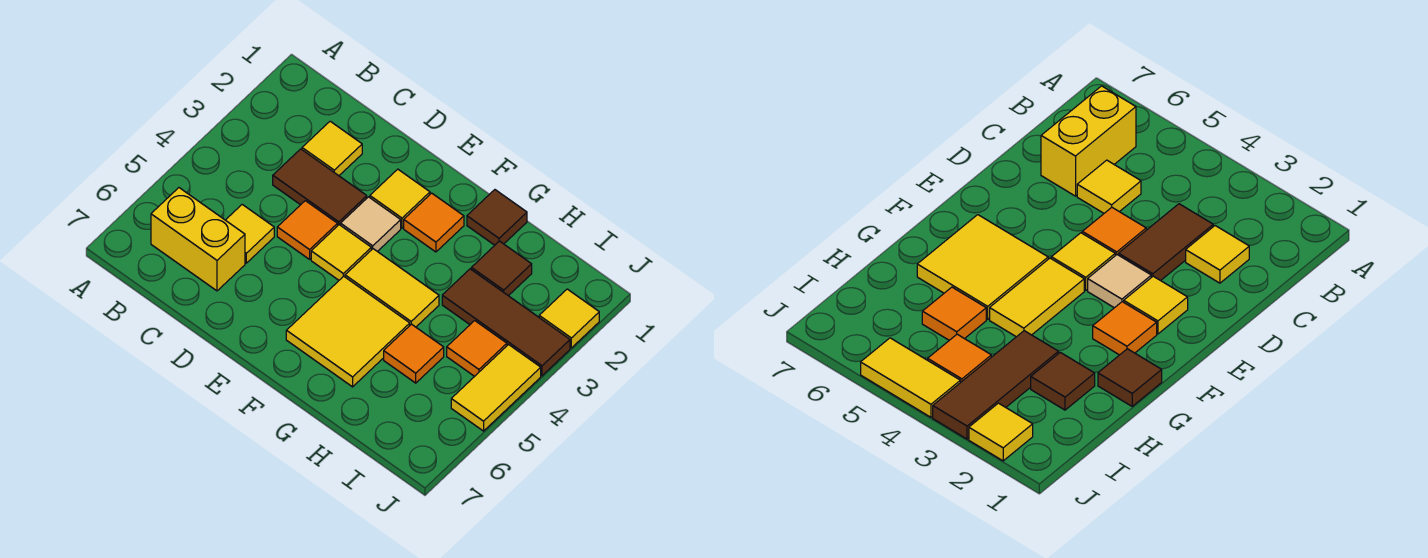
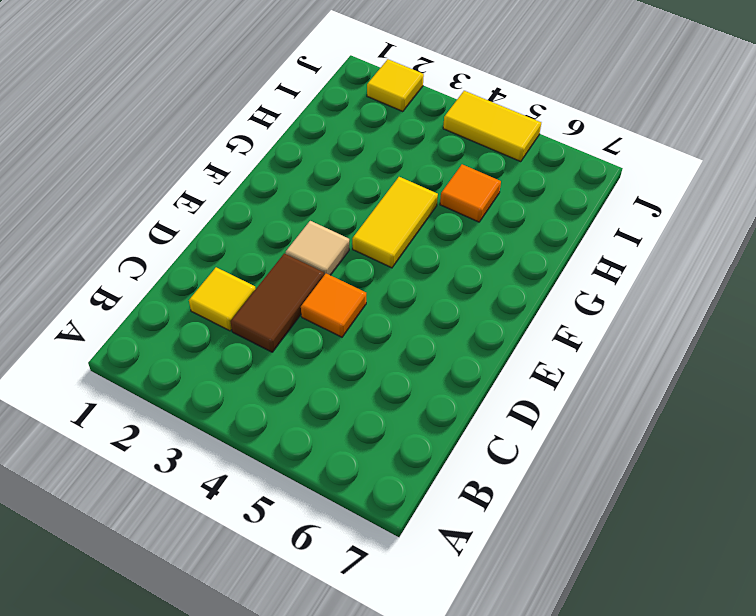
none -> yellow brick B6:C6 level 1
none -> yellow tile C5 level 1
none -> yellow tile E2 level 1

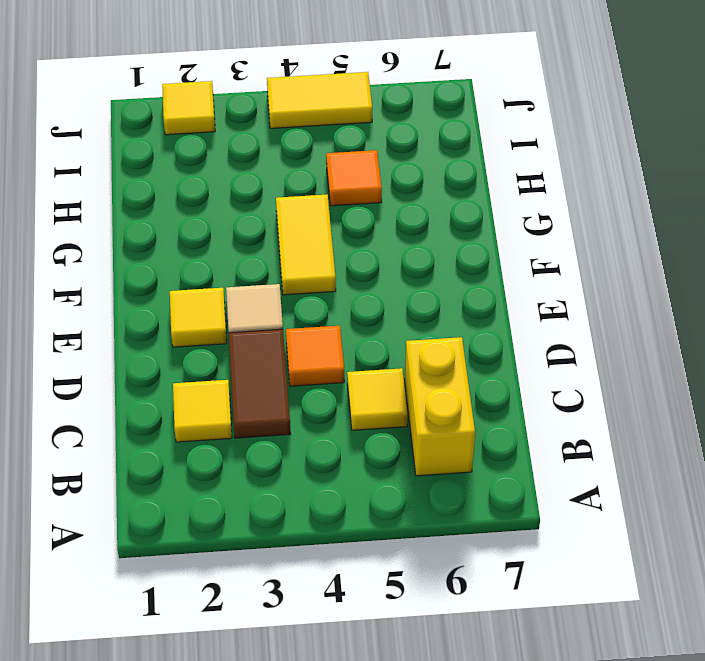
none -> yellow tile E4 level 1
none -> orange tile F2 level 1
none -> yellow tile F5:G6 level 1

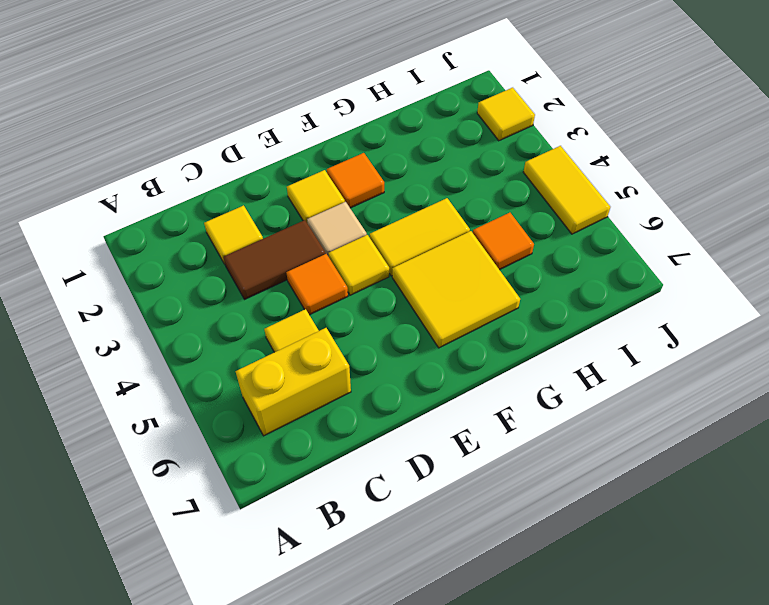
none -> brown tile G1 level 1
none -> brown tile H2 level 1
none -> brown tile H3:J3 level 1

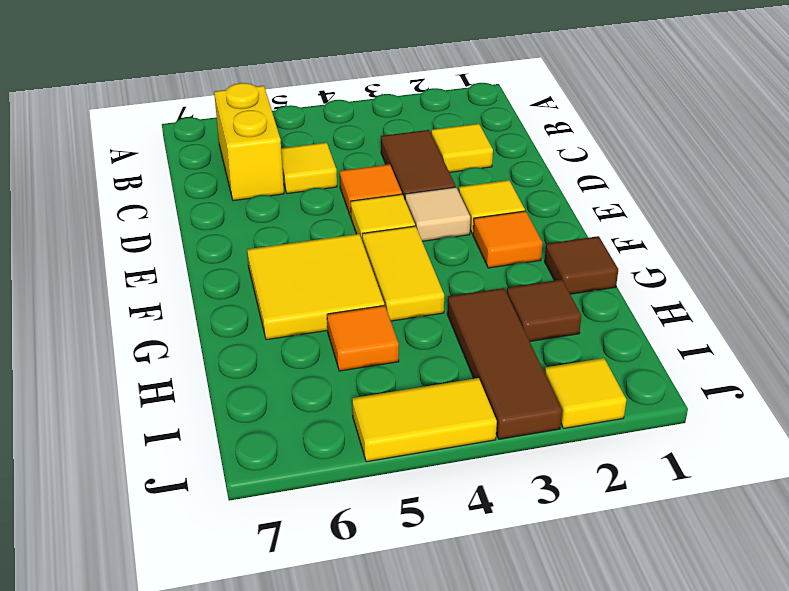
none -> orange tile I4 level 1

